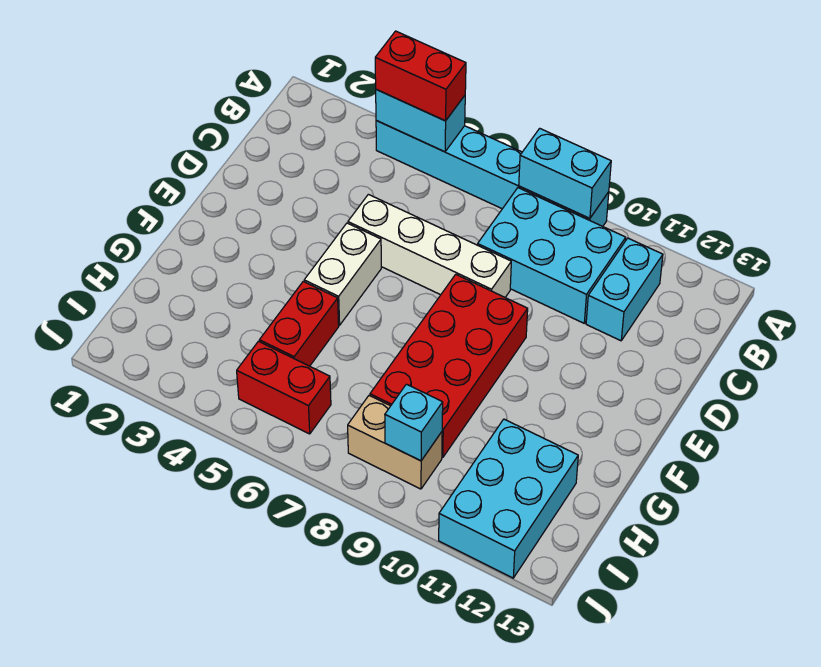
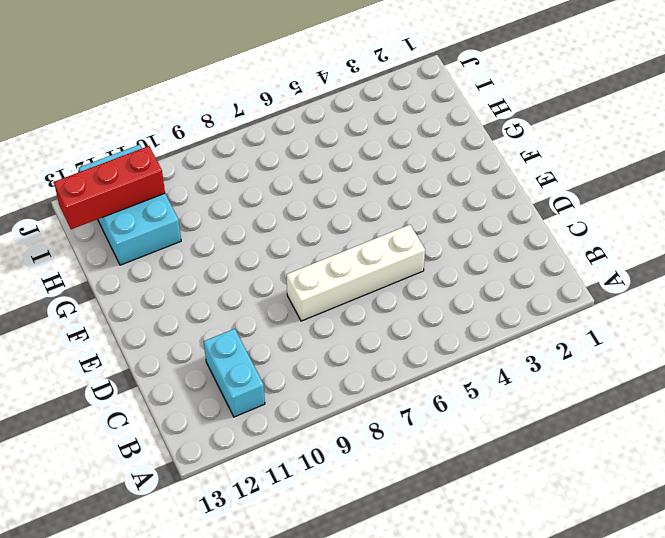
red brick I11:I13 level 2 -> none
none -> cyan brick A4:A9 level 1
none -> cyan brick B8:C10 level 1
none -> white brick E5:F5 level 1

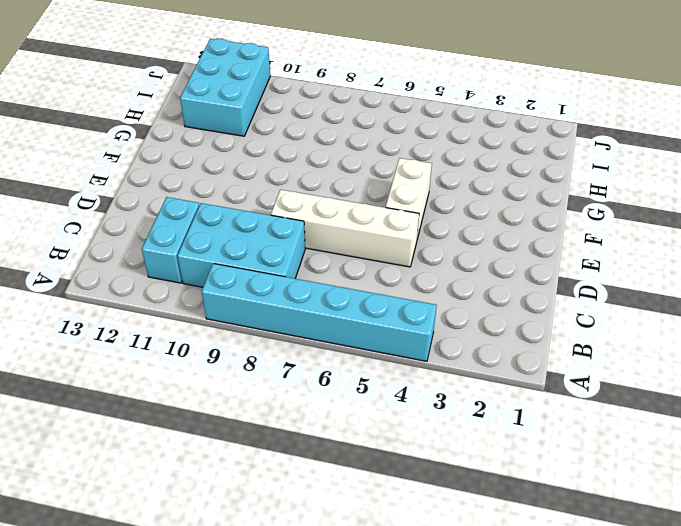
none -> red brick E8:H9 level 1
none -> red brick G5:H5 level 1
none -> red brick I5:I6 level 1

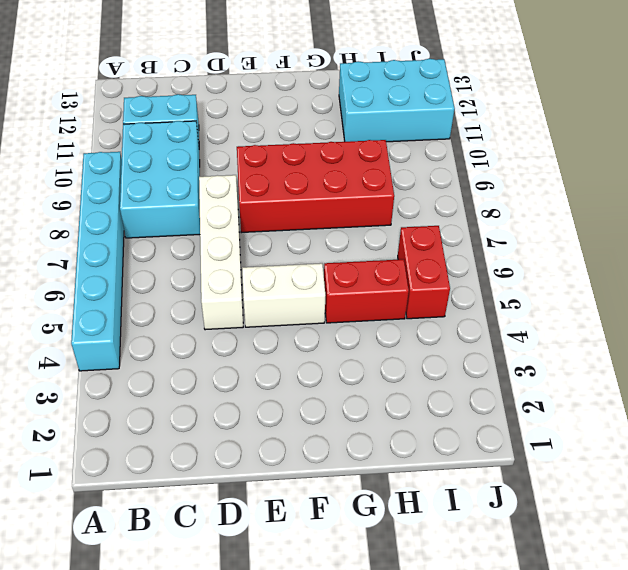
none -> tan brick I8:I9 level 1
none -> cyan brick A4:A5 level 2
none -> cyan brick A8:A9 level 2

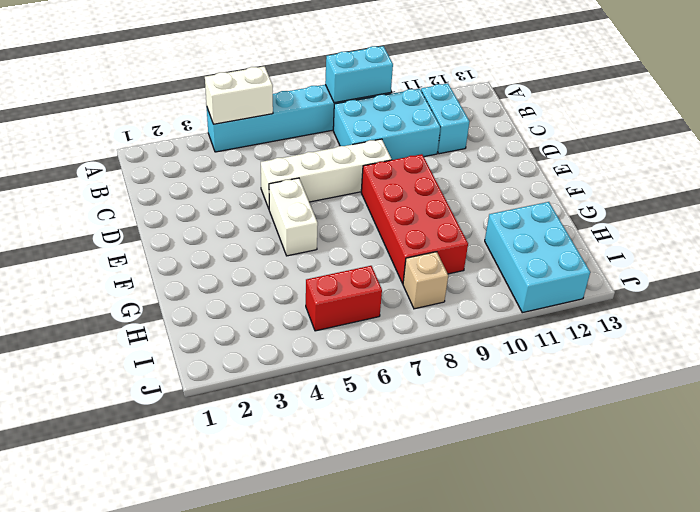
white brick A4:A5 level 2 -> cyan brick A4:A5 level 2
tan brick I8 level 1 -> tan brick I8:I9 level 1
none -> red brick G5:H5 level 1
none -> cyan brick I9 level 2
none -> red brick A4:A5 level 3

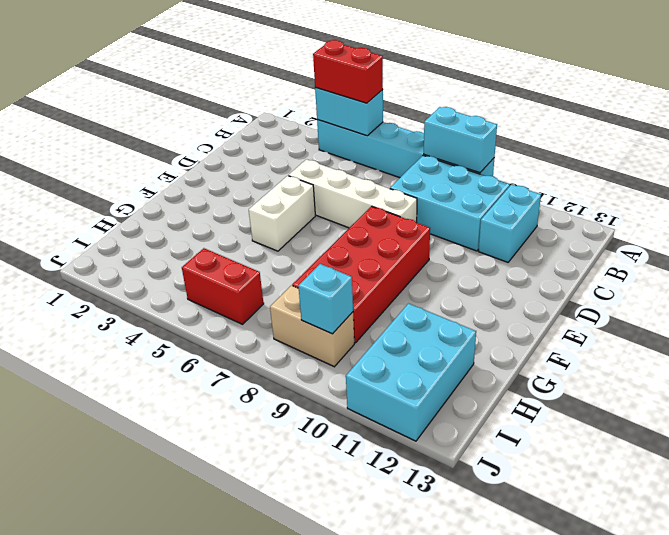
none -> red brick G5:H5 level 1

